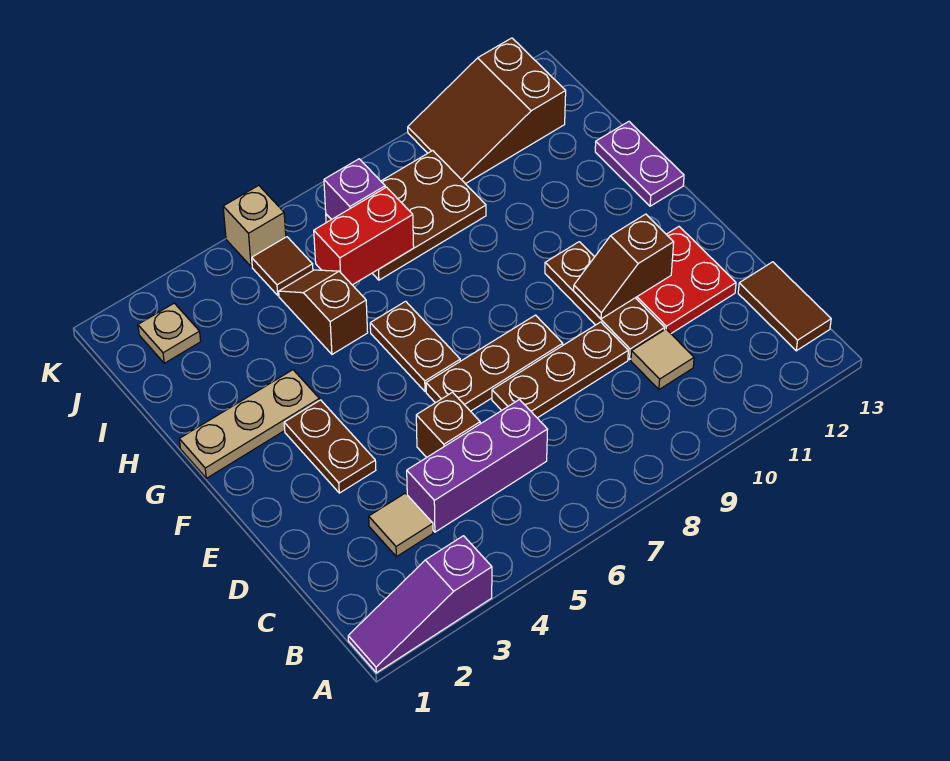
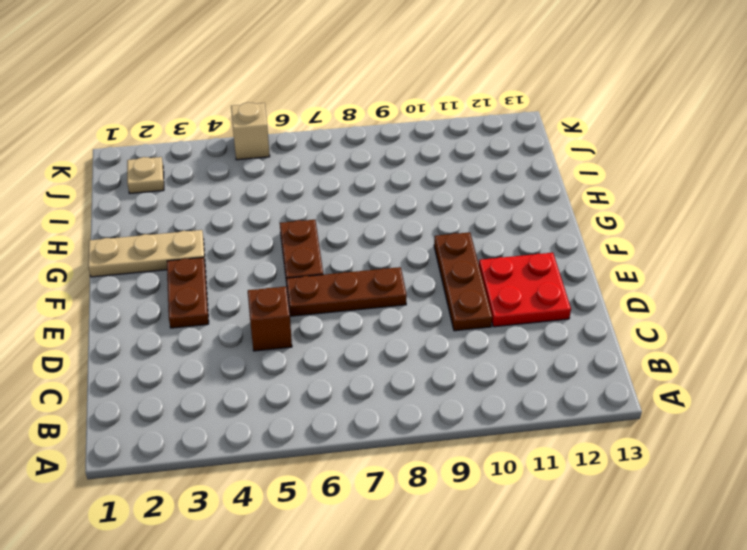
none -> purple slope A1:A3 level 1 top 3
none -> brown tile B13:C13 level 1
none -> tan tile C3 level 1

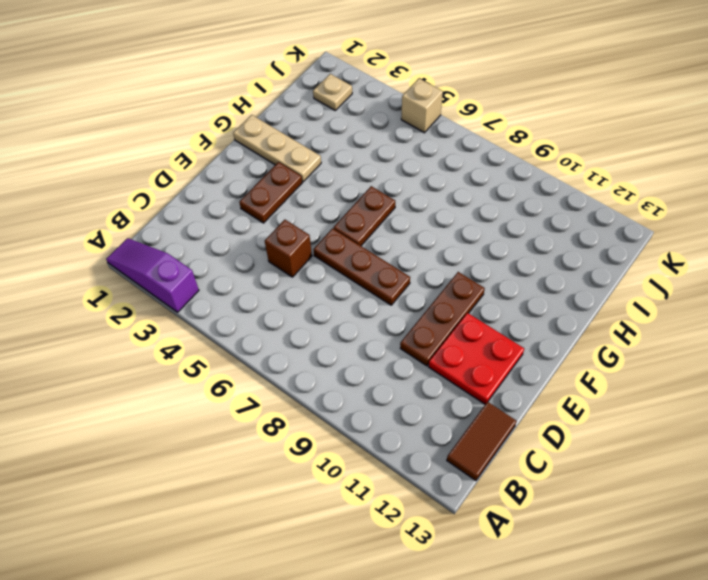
none -> tan tile C3 level 1
none -> purple brick C4:C6 level 1
none -> tan tile C10 level 1

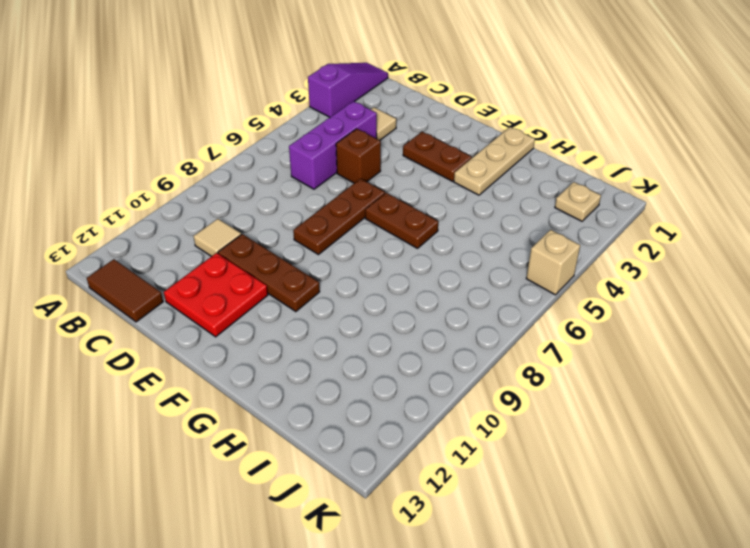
none -> brown plate D7:D9 level 1
none -> purple plate G13:H13 level 1
none -> brown slope H5:I5 level 1 top H

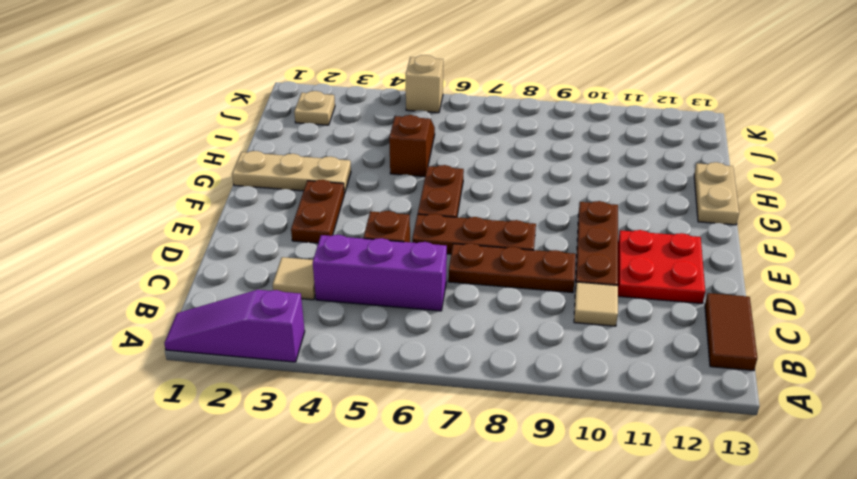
tan plate G13:H13 level 1 -> purple plate G13:H13 level 1
none -> brown plate I7:J9 level 1
none -> brown tile J5 level 1
none -> brown slope J10:K12 level 1 top 12

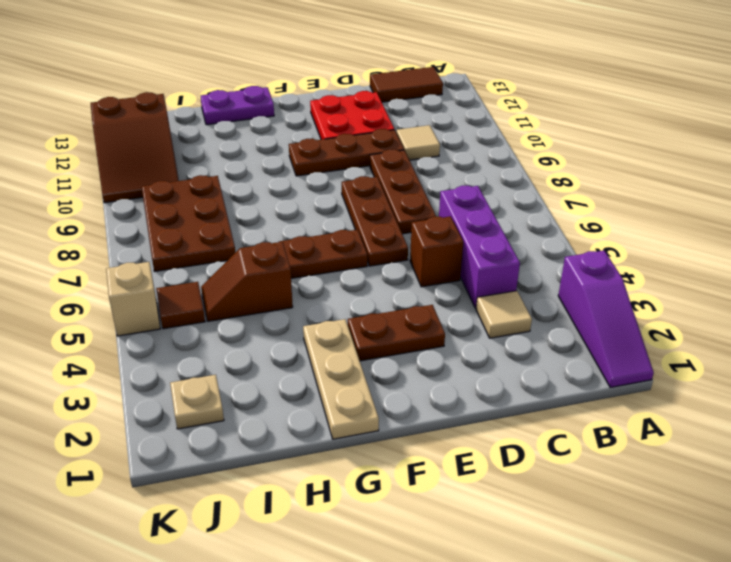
none -> brown slope E10:E11 level 2 top 11
none -> red brick I6:I7 level 2
none -> purple brick J7 level 2

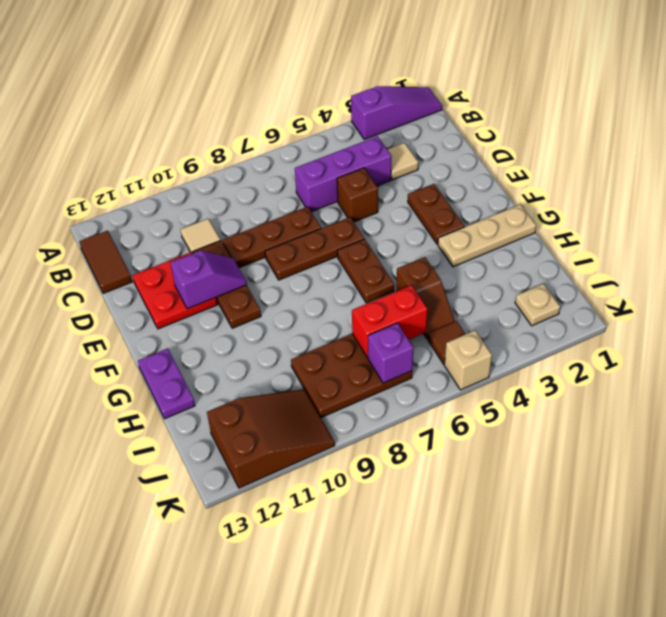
purple slope E10:E11 level 2 top 11 -> brown slope E10:E11 level 2 top 11

